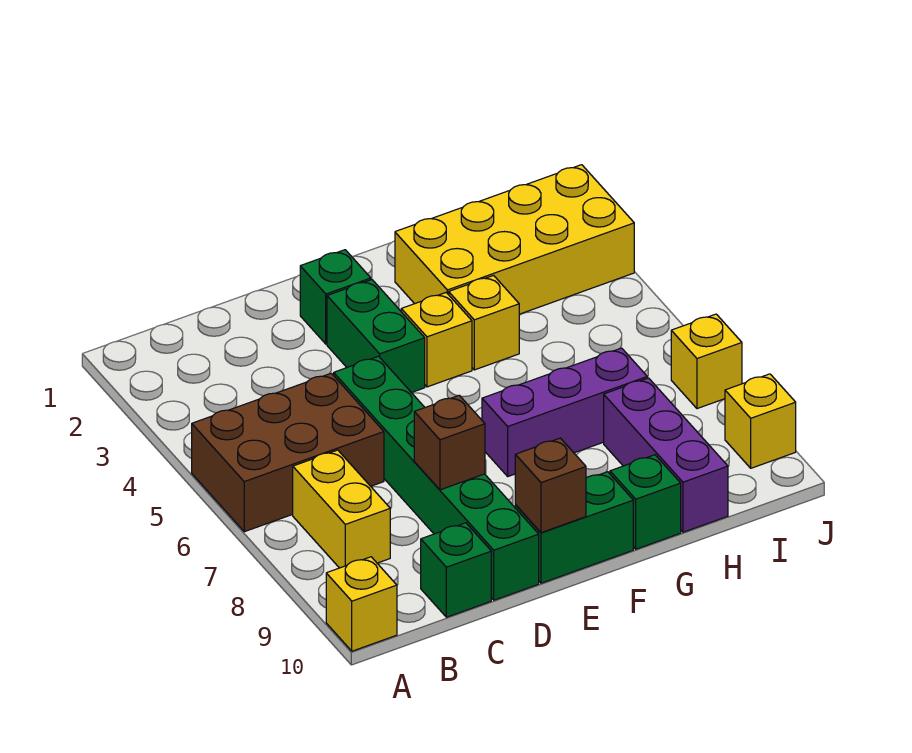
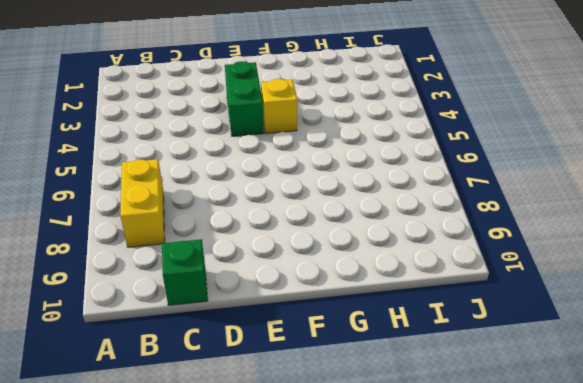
none -> brown brick A5:C6 level 1
none -> yellow brick A10 level 1
none -> green brick D5:D10 level 1

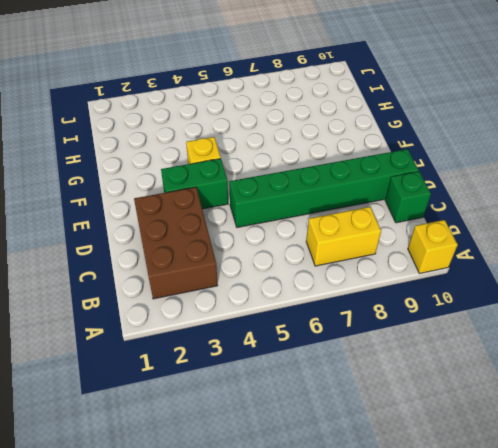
brown brick B2:D3 level 1 -> brown brick A5:C6 level 1
none -> green brick E2 level 1
none -> green brick E10:F10 level 1
none -> purple brick F7:H7 level 1

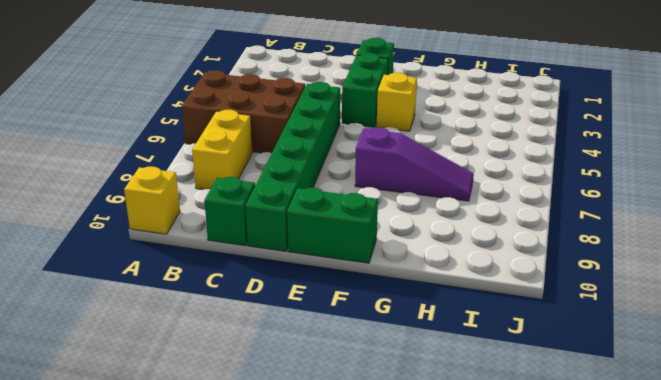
purple slope F7:H7 level 1 top F -> purple brick F7:H7 level 1
none -> yellow brick G2:J3 level 1
none -> yellow brick G4 level 1
none -> green brick G10 level 1

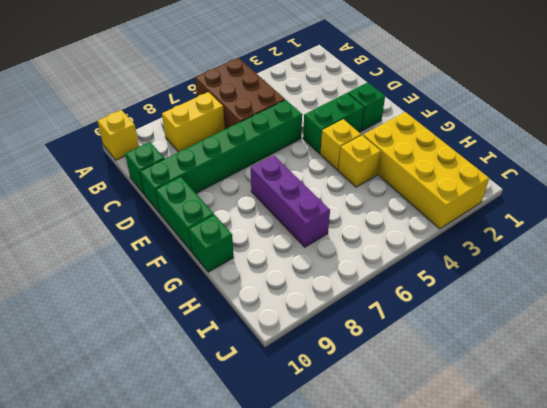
none -> purple brick H8:H10 level 1
none -> yellow brick J7 level 1
none -> yellow brick J9 level 1

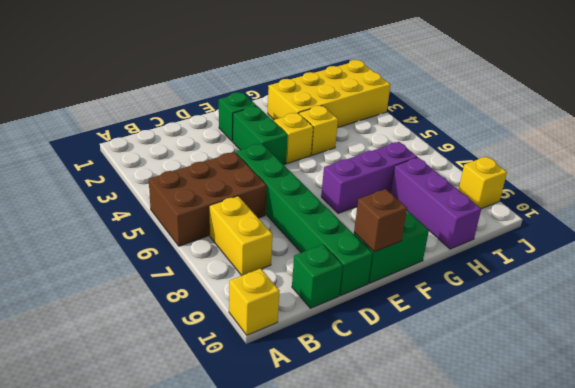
none -> green brick G10 level 1
none -> yellow brick J7 level 1
none -> brown brick D8 level 2

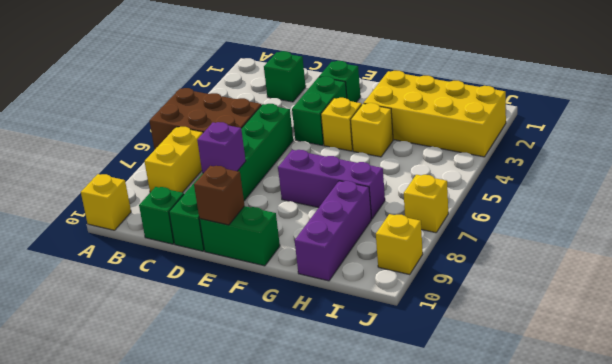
green brick C2 level 1 -> green brick G10 level 1
purple brick D8 level 2 -> brown brick D8 level 2

